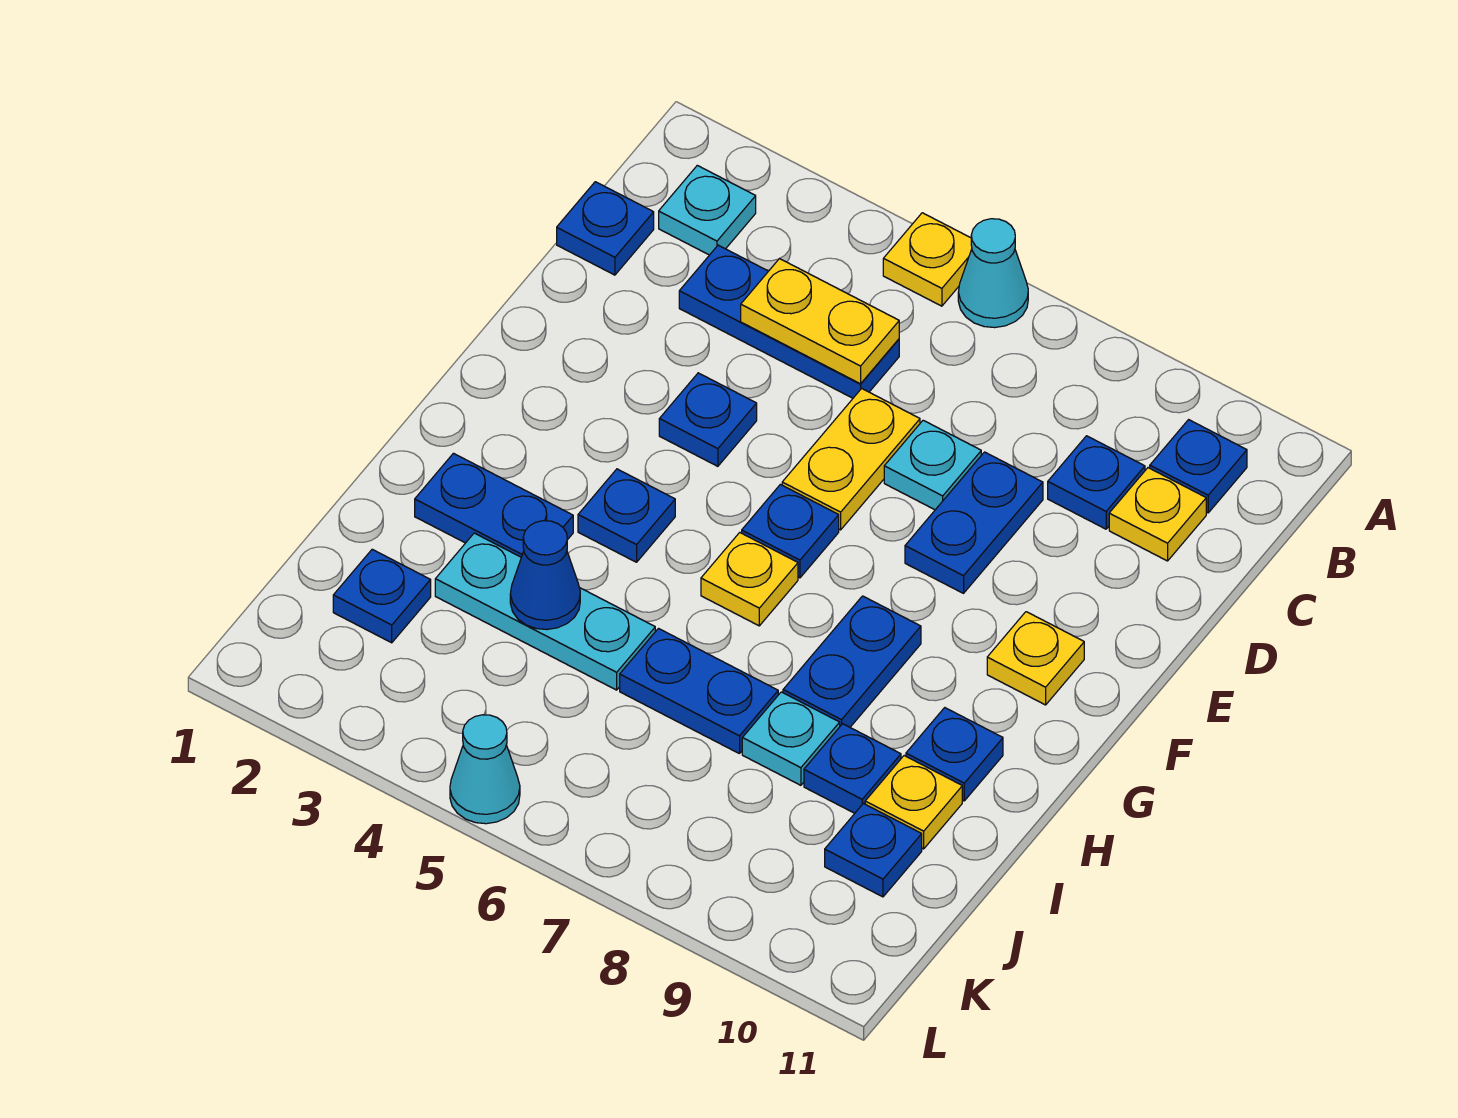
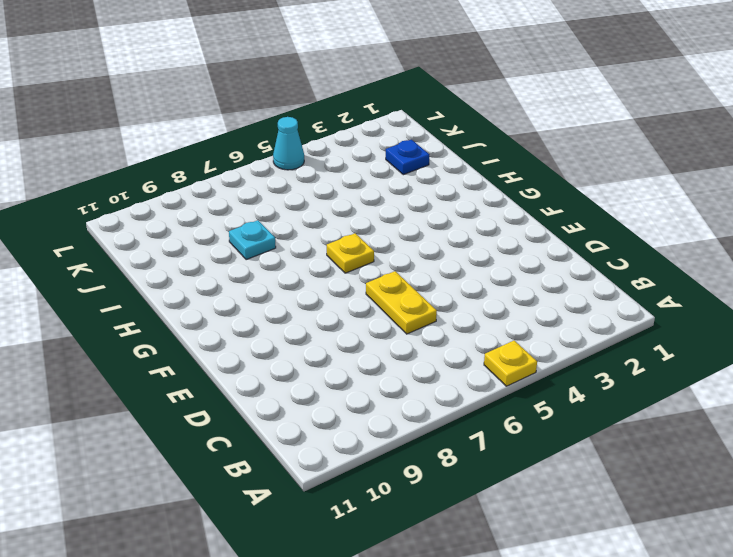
none -> cyan cone A6 level 1
none -> cyan plate B2 level 1
none -> blue plate B10 level 1

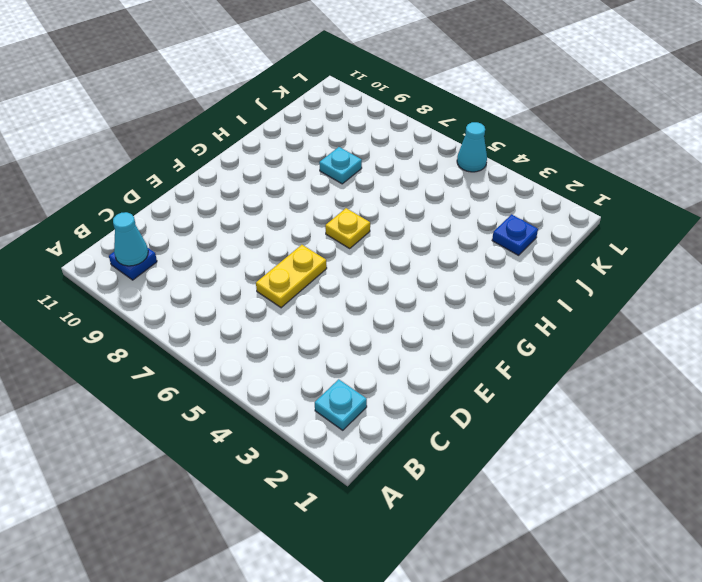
cyan cone B10 level 2 -> cyan cone A6 level 1
none -> yellow plate A5 level 1
none -> blue plate C1 level 1
none -> blue plate C3:C5 level 1

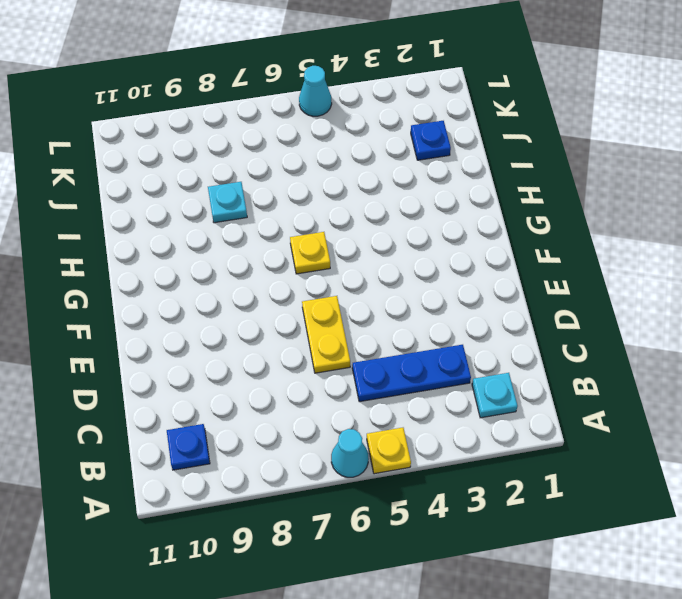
none -> blue plate C1 level 1
none -> blue plate C9 level 1
none -> yellow plate C10 level 1

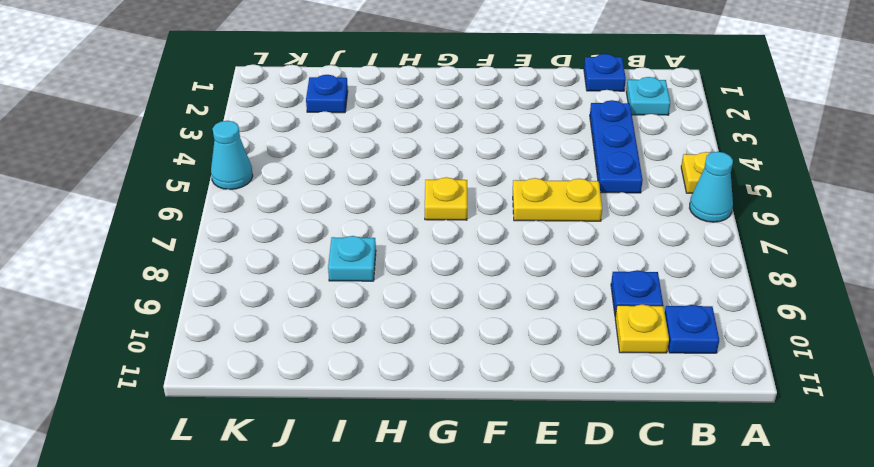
none -> cyan plate D7 level 1
none -> blue plate D8:E8 level 1
none -> blue plate E4 level 1

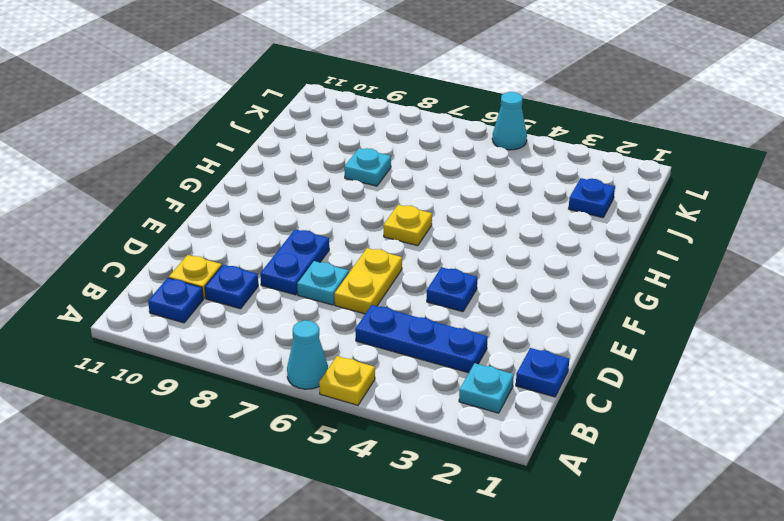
none -> blue plate F6 level 1
none -> yellow plate F10 level 1
none -> blue plate G4 level 1

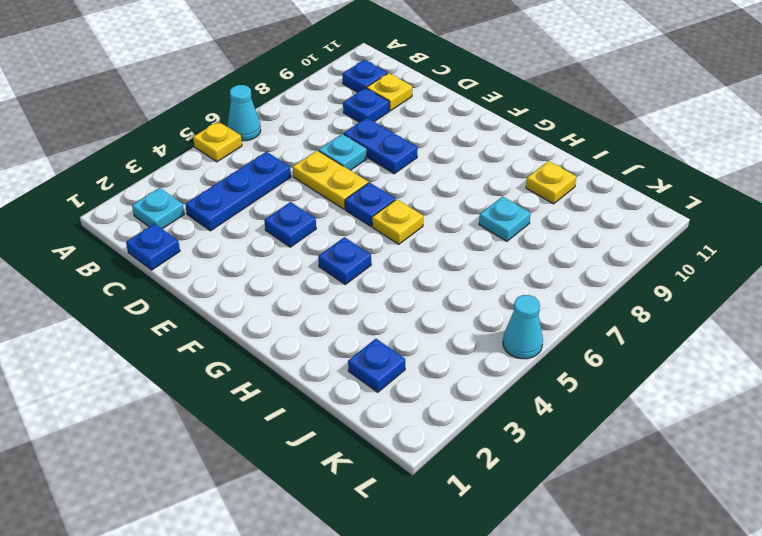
none -> yellow plate F10 level 1
none -> blue plate G8:H8 level 1
none -> blue plate H2:H3 level 1

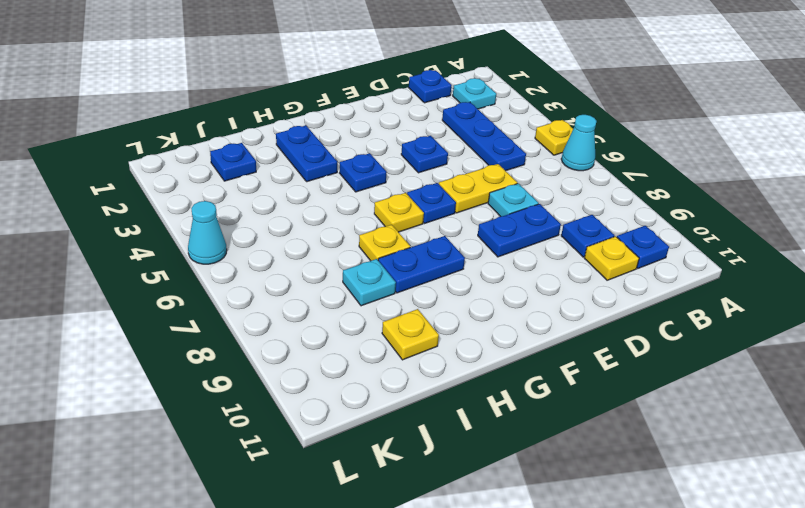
yellow plate H7 level 1 -> yellow plate F10 level 1
none -> blue plate H10 level 1
none -> cyan plate I3:I5 level 1
none -> blue plate I6:I7 level 1

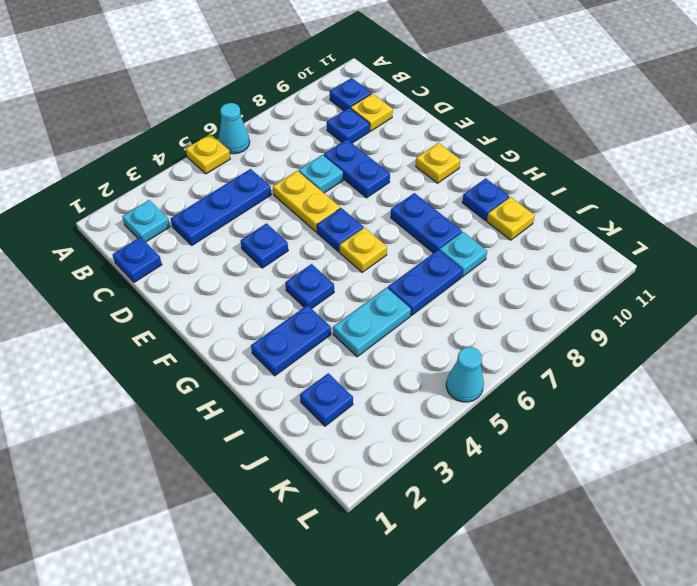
cyan plate I4:I5 level 1 -> cyan plate I3:I5 level 1
none -> blue plate I9 level 1
none -> blue plate J10 level 1
none -> yellow plate C4:C5 level 2

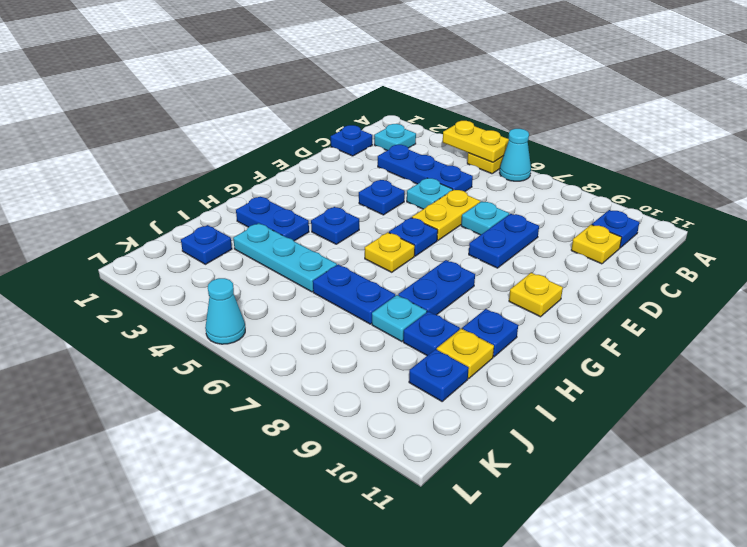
yellow plate A4:A5 level 2 -> yellow plate C4:C5 level 2
cyan plate D5 level 1 -> none
none -> blue plate C9 level 1
none -> blue cone I4 level 2

